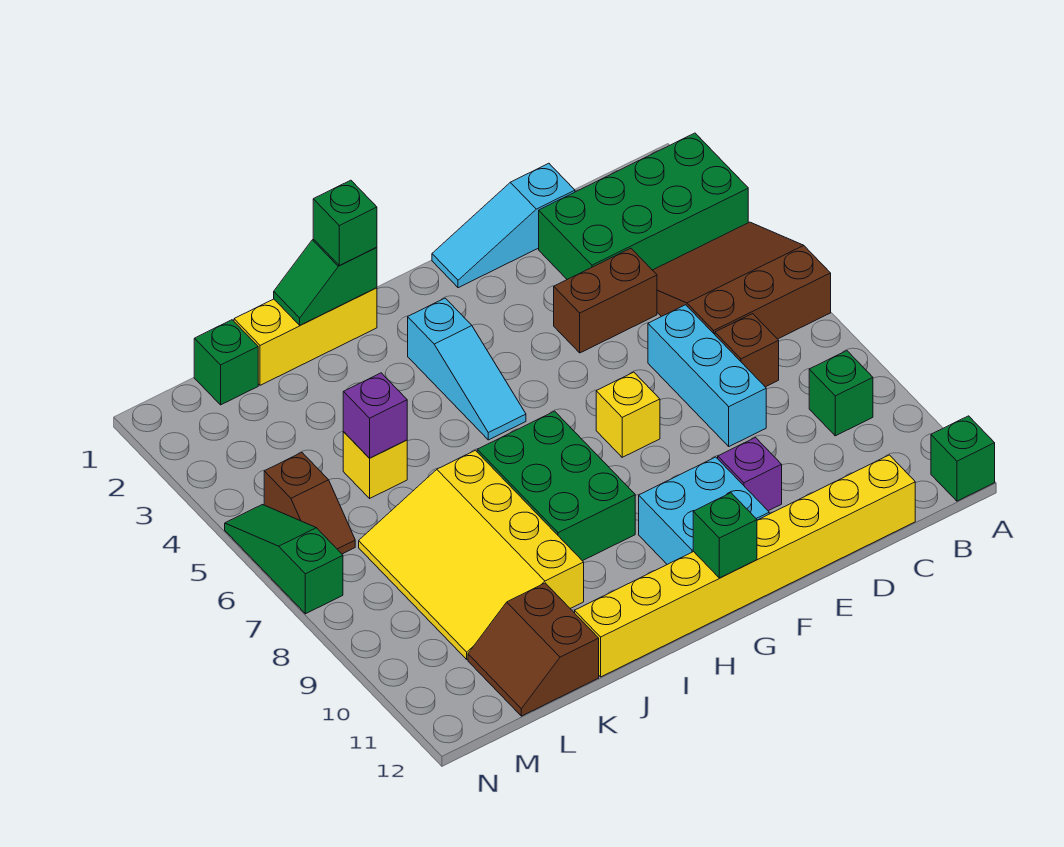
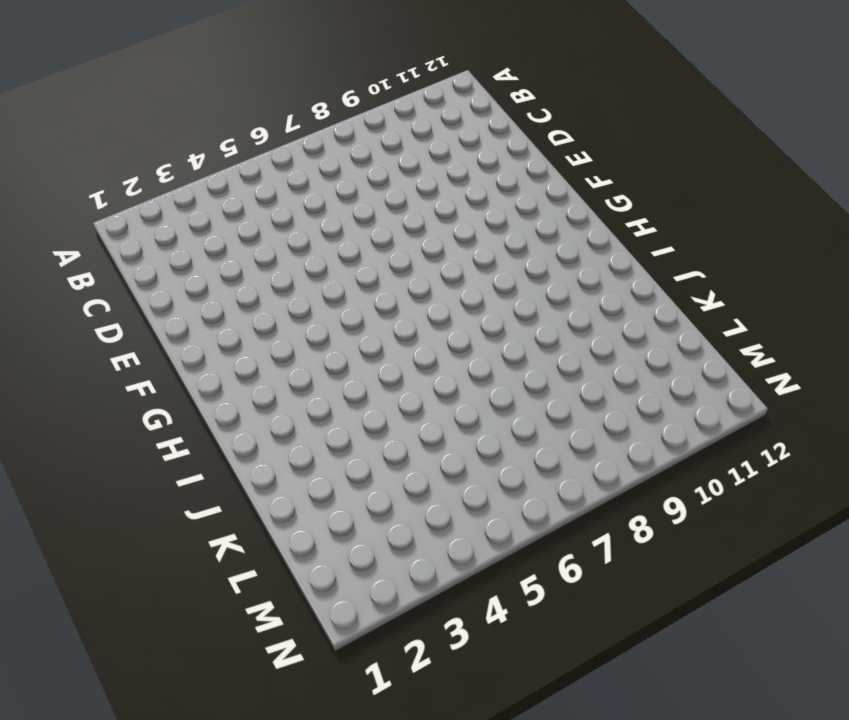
none -> green brick A2:D3 level 1
none -> brown slope A4:C6 level 1 top 6
none -> green brick A12 level 1

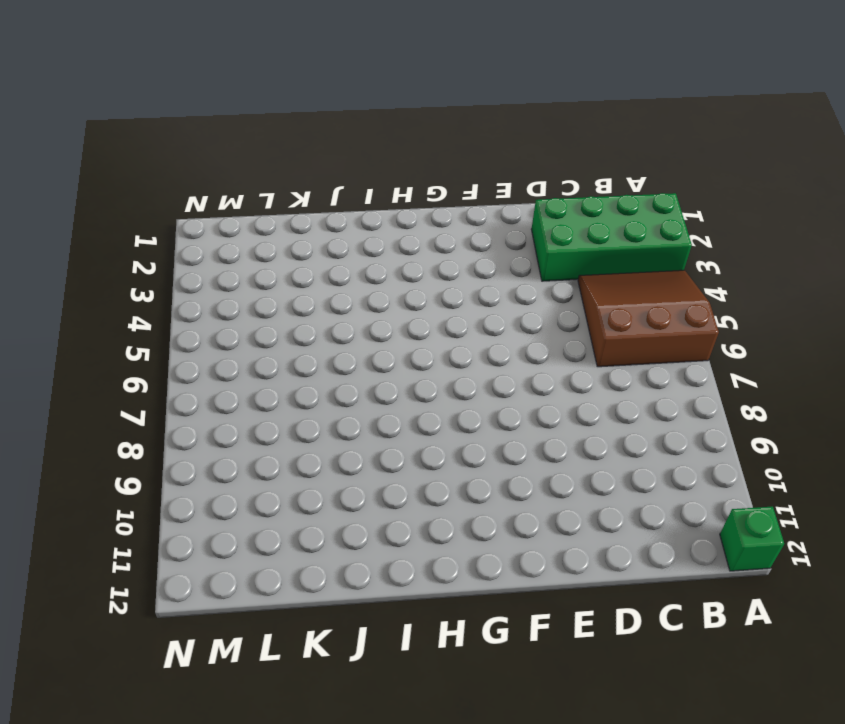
none -> green brick B9 level 1
none -> brown brick C7 level 1
none -> yellow brick C12:J12 level 1

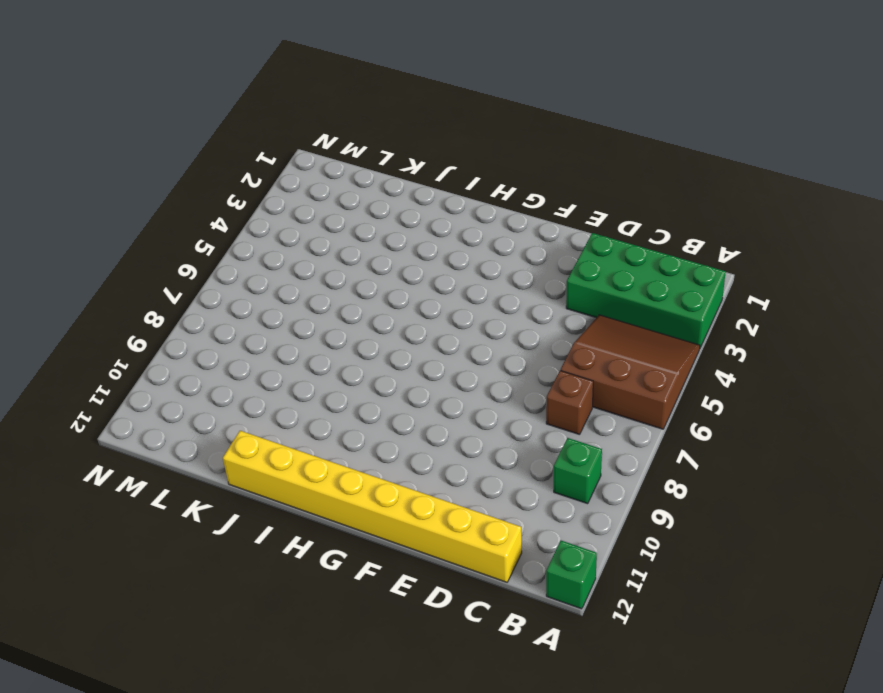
none -> cyan slope D1:F1 level 1 top D
none -> brown brick D4:E4 level 1
none -> cyan brick D6:D8 level 1

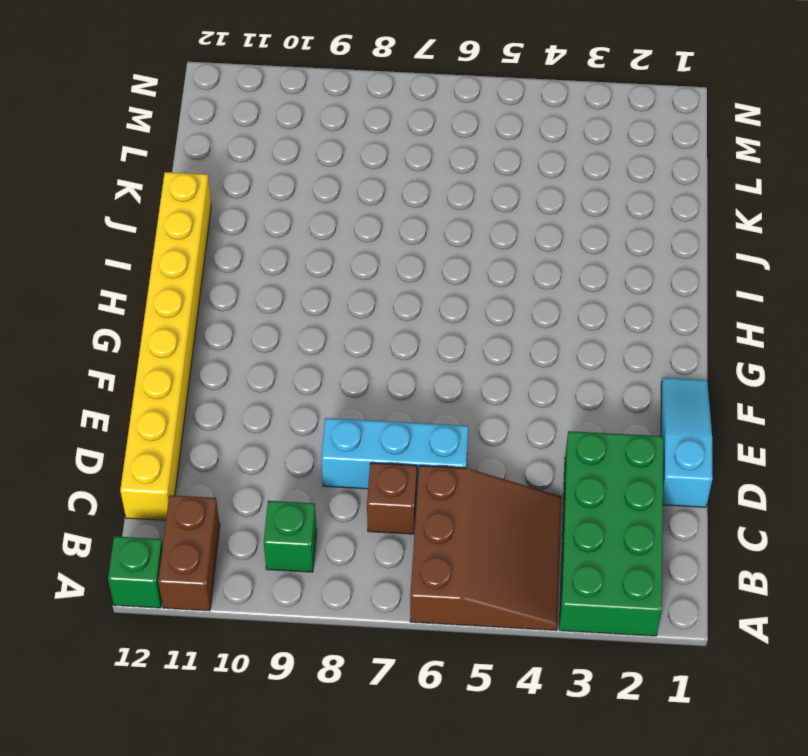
brown brick A11:B11 level 1 -> brown brick D4:E4 level 1
none -> purple brick E10 level 1
none -> yellow brick F7 level 1
none -> cyan brick F10:G11 level 1

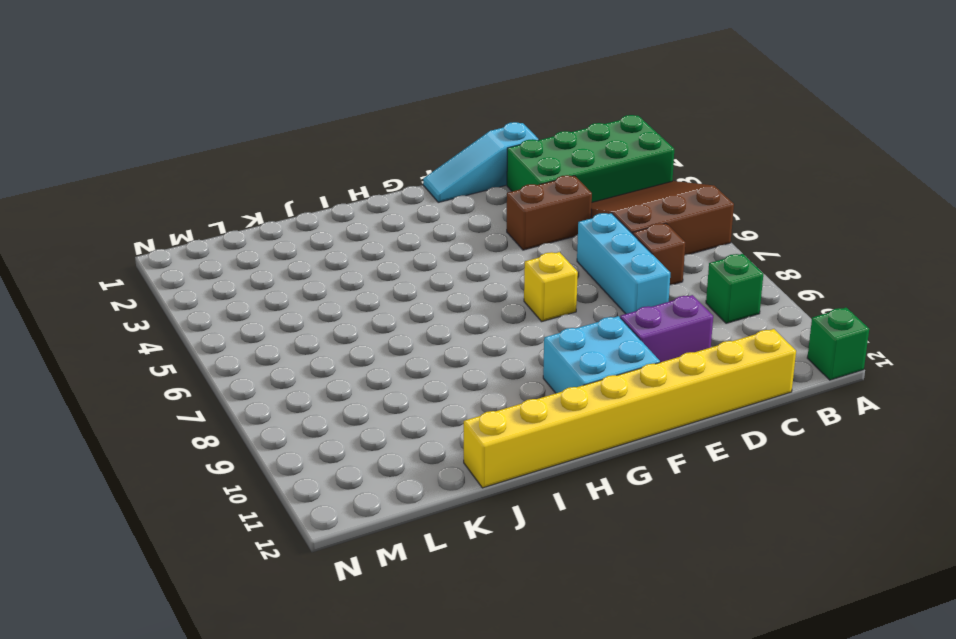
purple brick D10:E10 level 1 -> purple brick E10 level 1
none -> cyan slope H3:H5 level 1 top 3
none -> green brick H7:I9 level 1
none -> yellow brick I1:K1 level 1

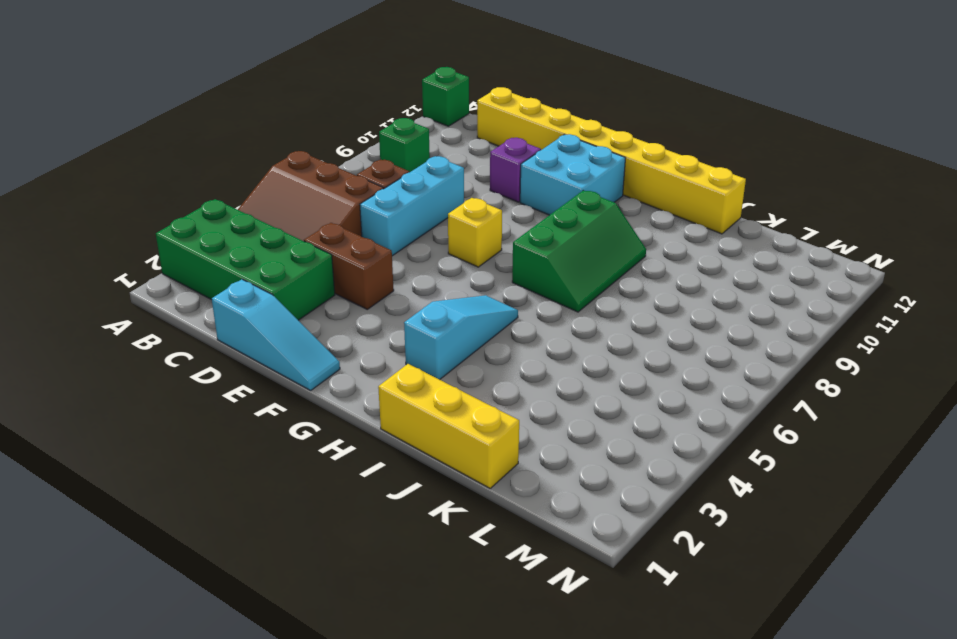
green slope H7:I9 level 1 top H -> green brick H7:I9 level 1
none -> yellow slope J7:L10 level 1 top J
none -> yellow brick K5 level 1
none -> brown slope K11:L12 level 1 top K

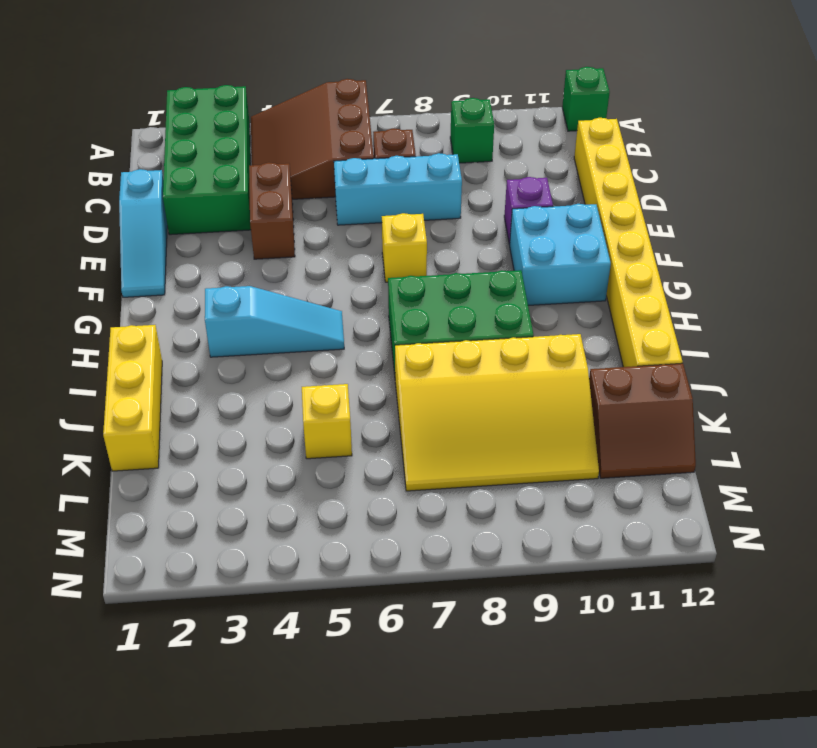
none -> green brick L1 level 1
none -> brown slope M5:M6 level 1 top 5
none -> green slope N5:N7 level 1 top 7

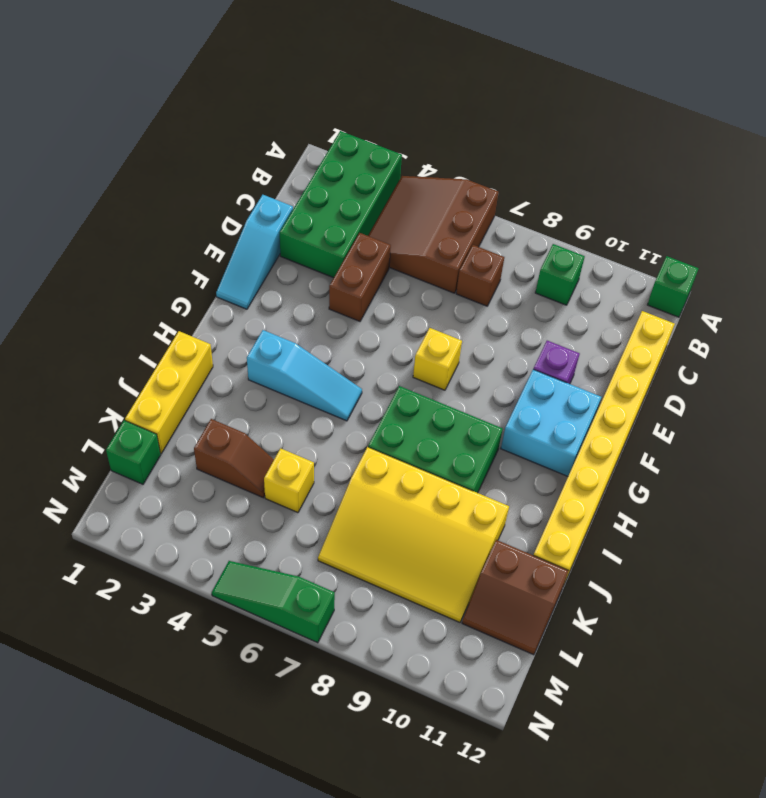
brown slope K3:K4 level 1 top 3 -> brown slope M5:M6 level 1 top 5
none -> cyan brick D6:D8 level 1
none -> green brick G12 level 2
none -> green slope I1:J1 level 2 top I

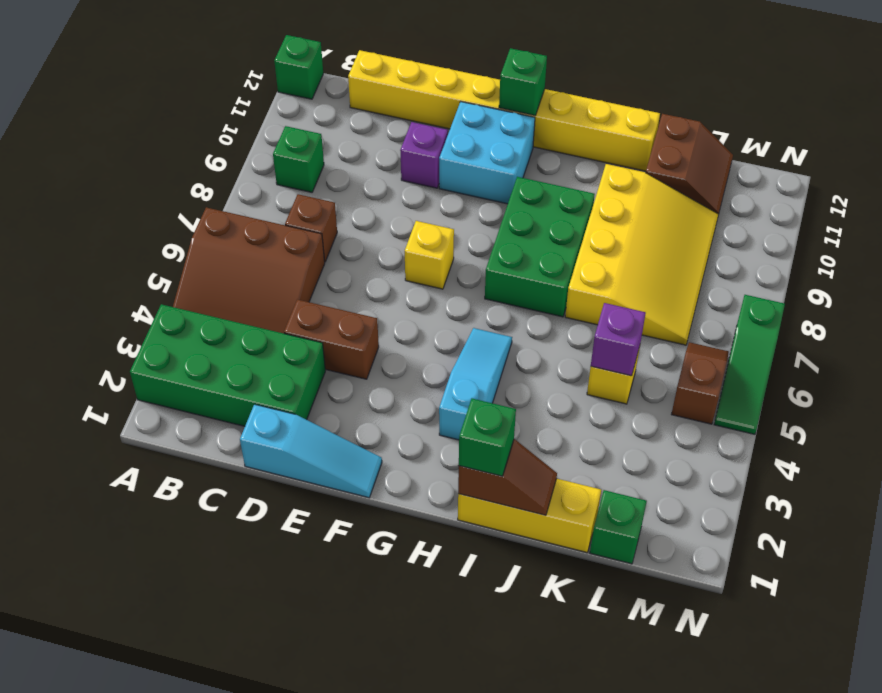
brown slope I1:J1 level 2 top I -> green slope I1:J1 level 2 top I
none -> cyan brick D6:D8 level 1

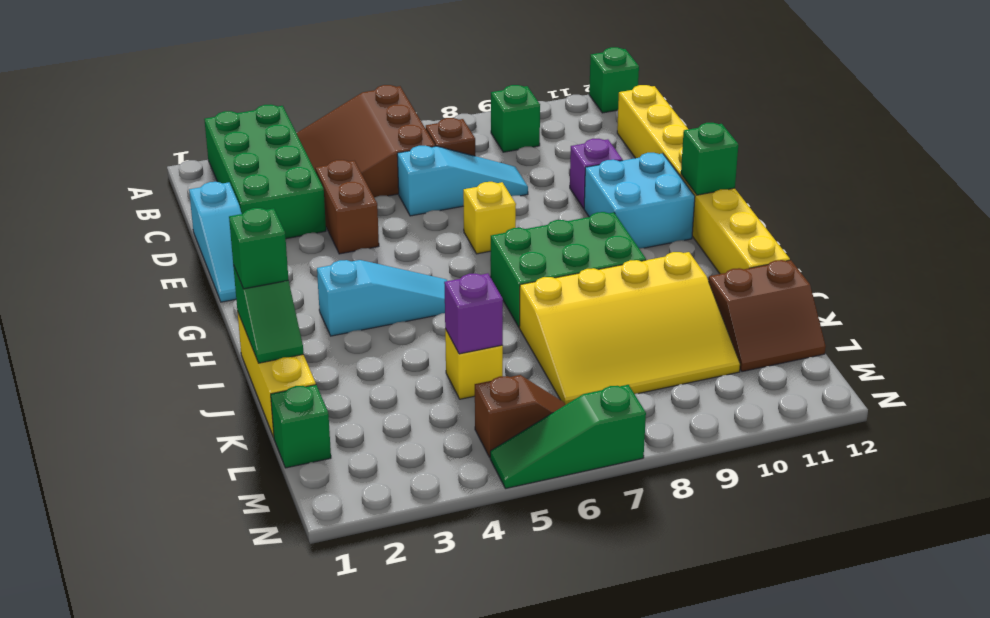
cyan slope D6:D8 level 1 top 6 -> cyan brick D6:D8 level 1

